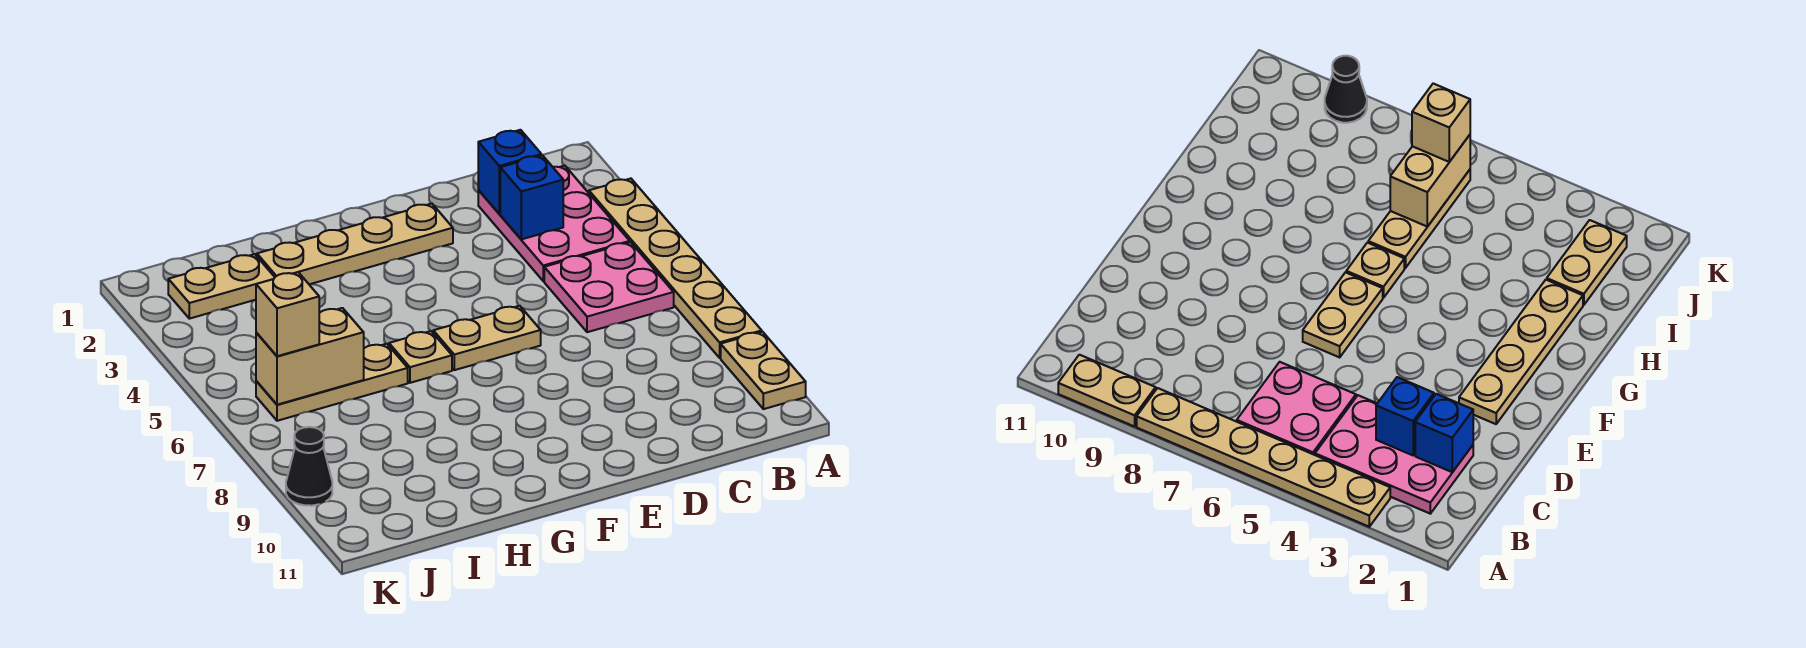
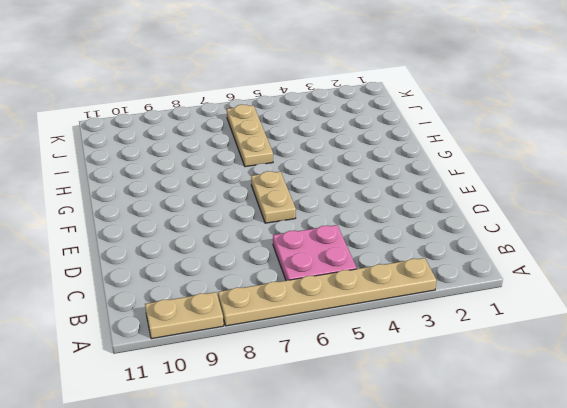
none -> pink plate B2:C4 level 1
none -> tan plate E2:H2 level 1
none -> tan plate G6 level 1

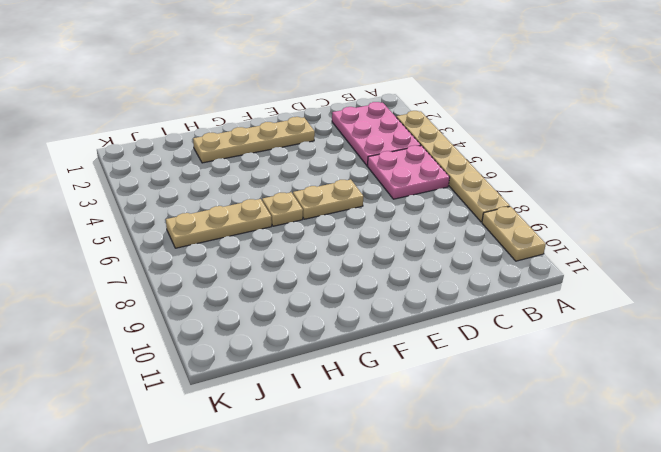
none -> tan plate I2:J2 level 1
none -> black cone K9 level 1
none -> blue brick C2 level 2

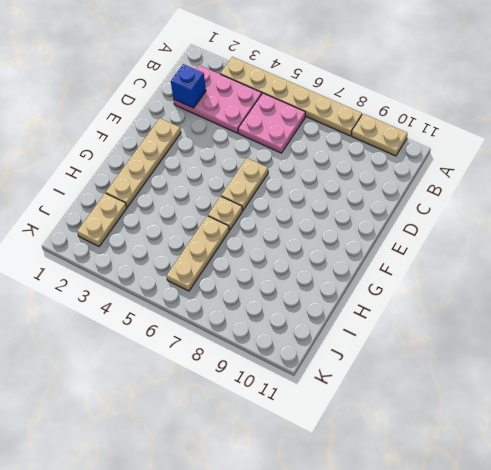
none -> black cone K9 level 1
none -> blue brick C3 level 2
none -> tan brick I6:J6 level 2

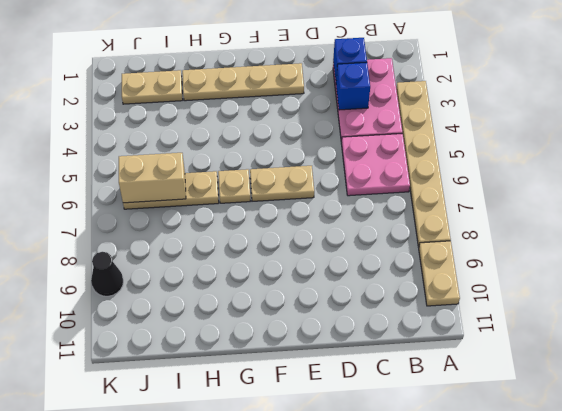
none -> tan brick J6 level 3

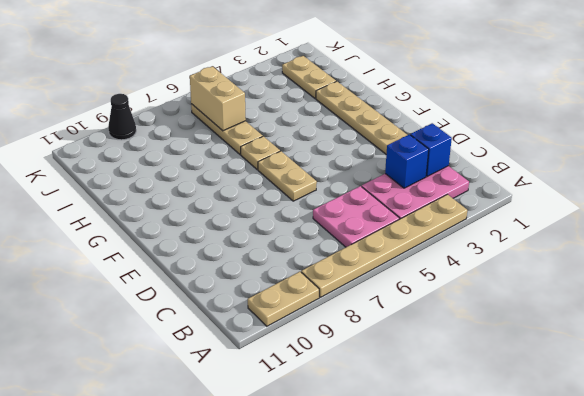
none -> tan brick J6 level 3

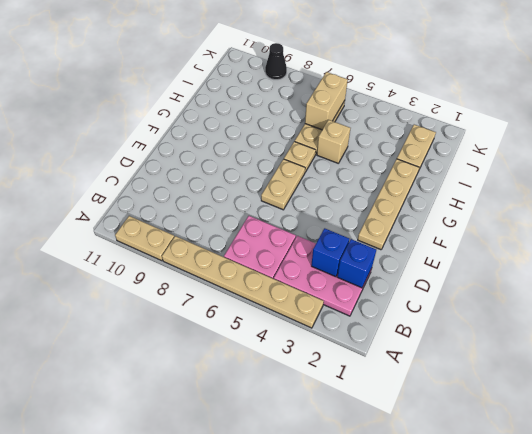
tan brick H5 level 1 -> tan brick J6 level 3

